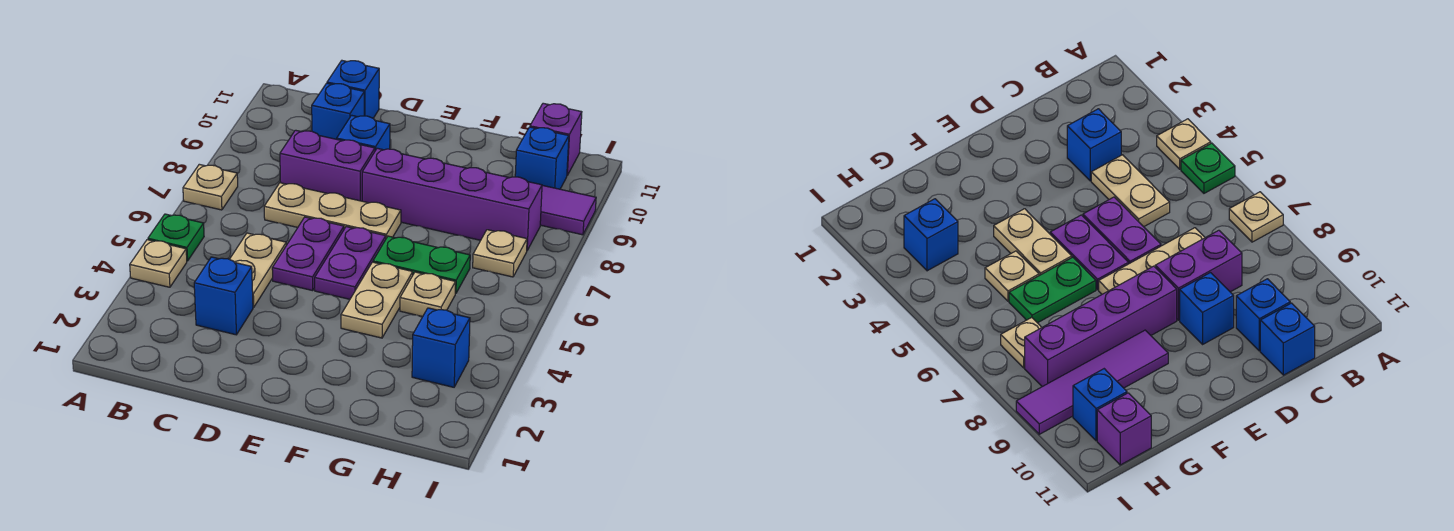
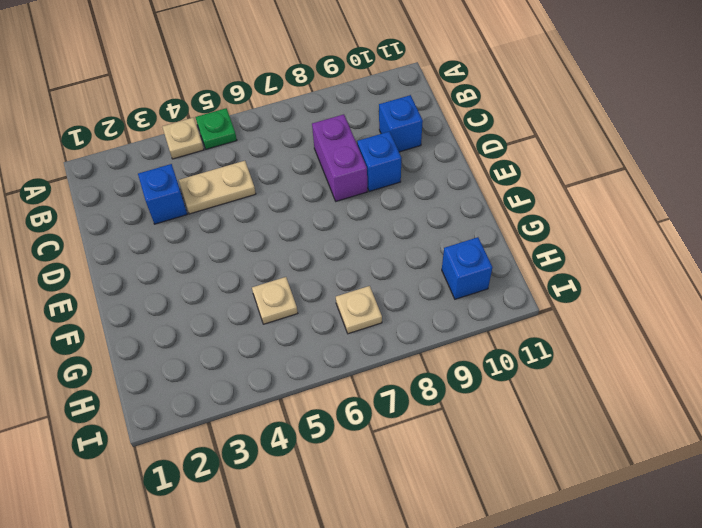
none -> tan plate A7 level 1
none -> tan plate C7:E7 level 1
none -> blue brick C11 level 1

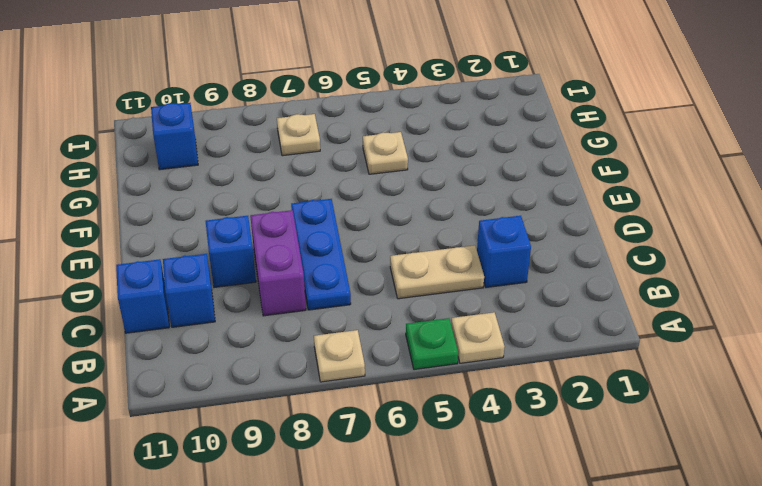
blue plate C7:E7 level 1 -> tan plate C7:E7 level 1
none -> purple plate D5:D6 level 1
none -> purple plate E5:E6 level 1
none -> purple brick E8:H8 level 1

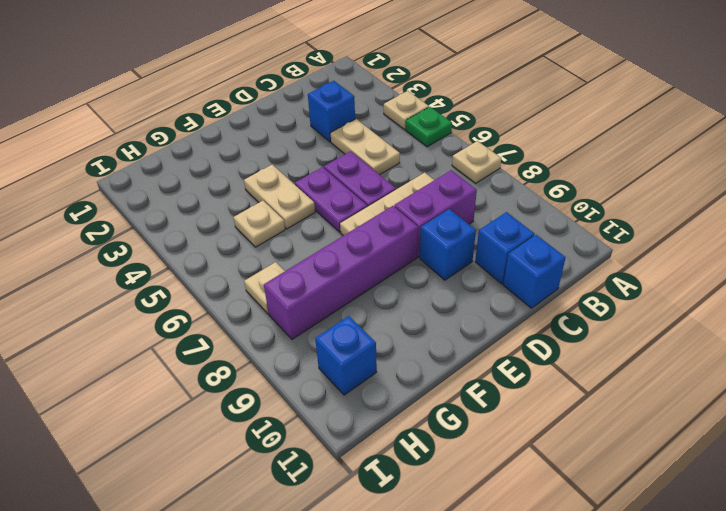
none -> green plate F6:G6 level 1
none -> purple tile F9:I9 level 1
none -> blue brick H3 level 1

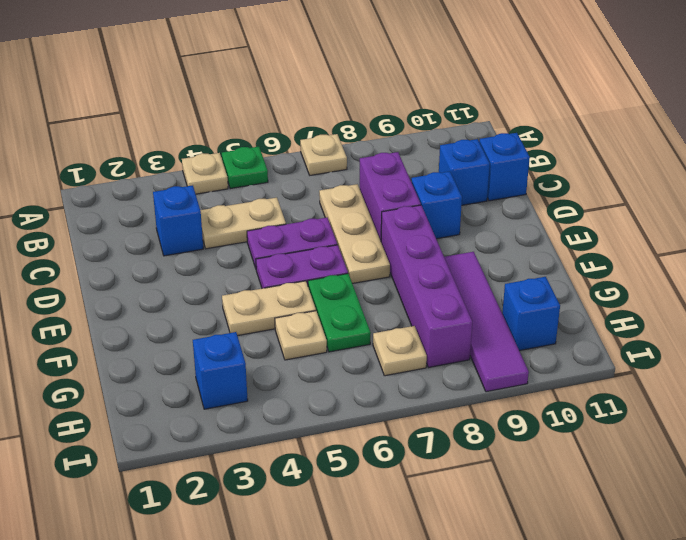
none -> purple brick H11 level 1

